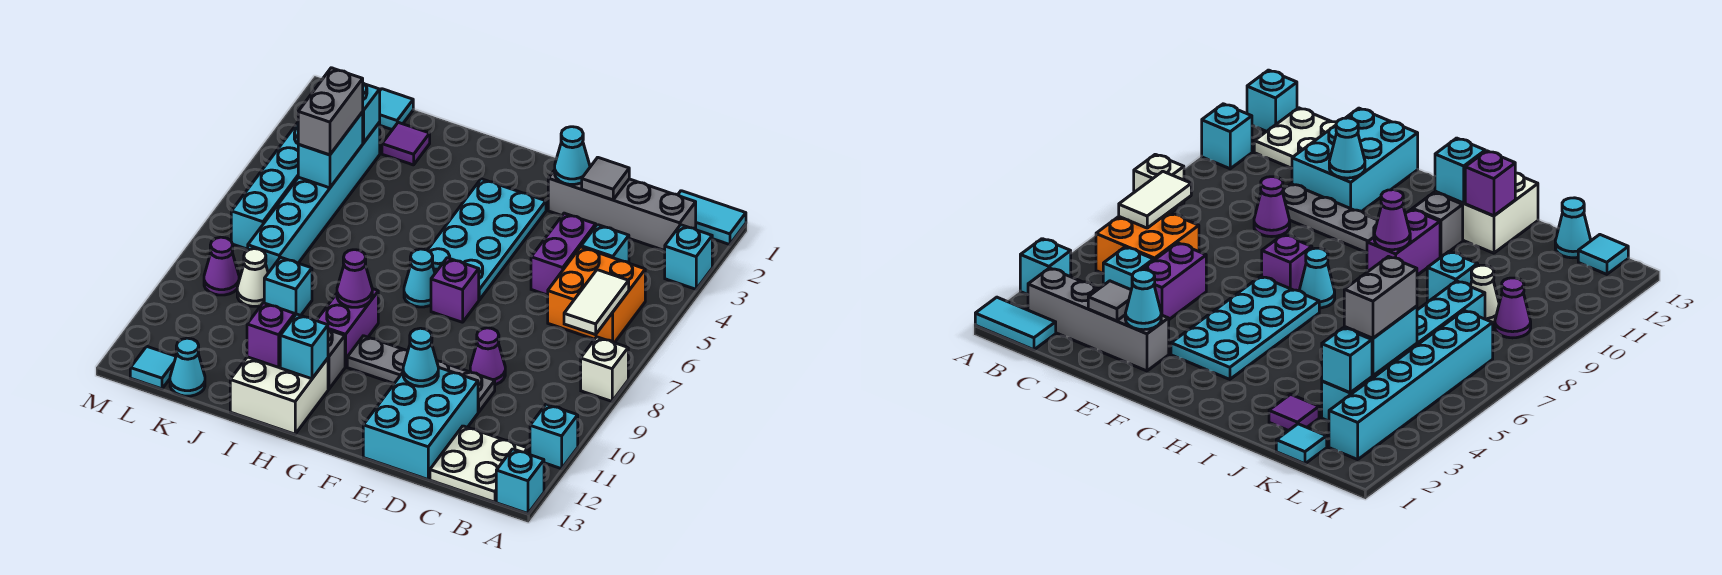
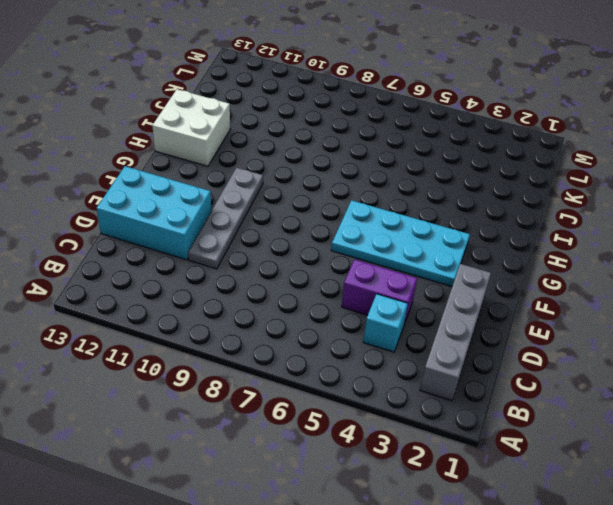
none -> cyan tile A1:B1 level 1
none -> cyan brick A3 level 1
none -> white brick A8 level 1
none -> cyan brick A11 level 1

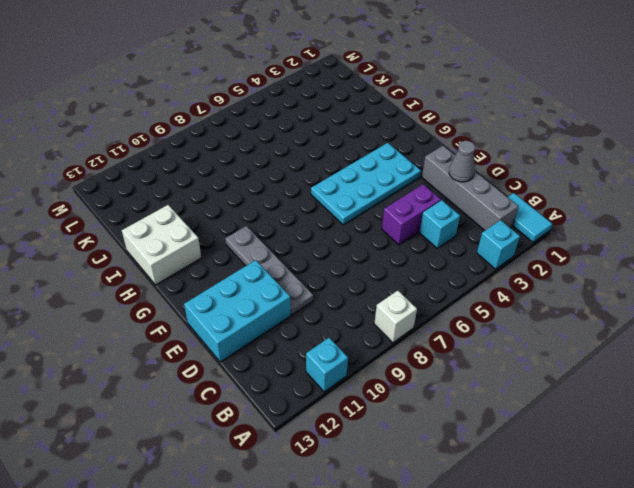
grey cone D2 level 2 -> grey tile D2 level 2
none -> cyan brick A13 level 1
none -> orange brick B5:C6 level 1
none -> white plate B12:C13 level 1
none -> purple cone D9 level 1

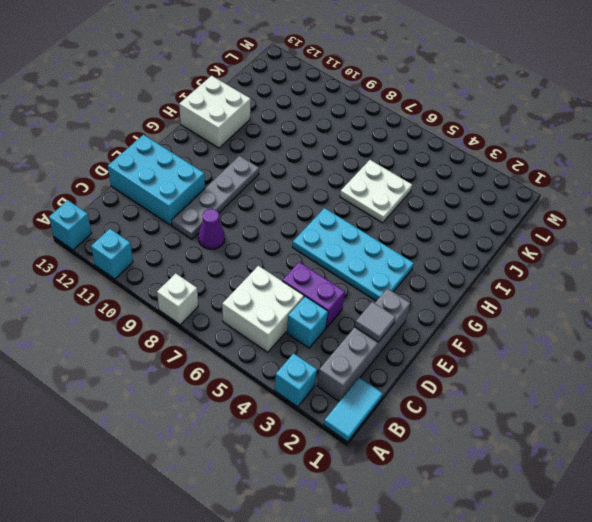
white brick B5:C6 level 1 -> orange brick B5:C6 level 1
white plate I5:J6 level 1 -> white plate B12:C13 level 1
none -> purple brick F7 level 1
none -> cyan cone G7 level 1
none -> purple brick H9:H10 level 1
none -> grey brick H11 level 1

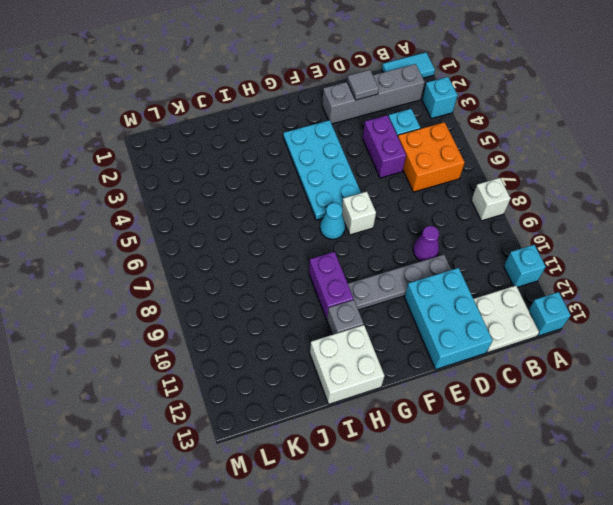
white brick F7 level 1 -> purple brick F7 level 1
none -> purple tile J2 level 1
none -> cyan brick J9 level 1
none -> cyan tile K1 level 1
none -> cyan brick K3:K8 level 1

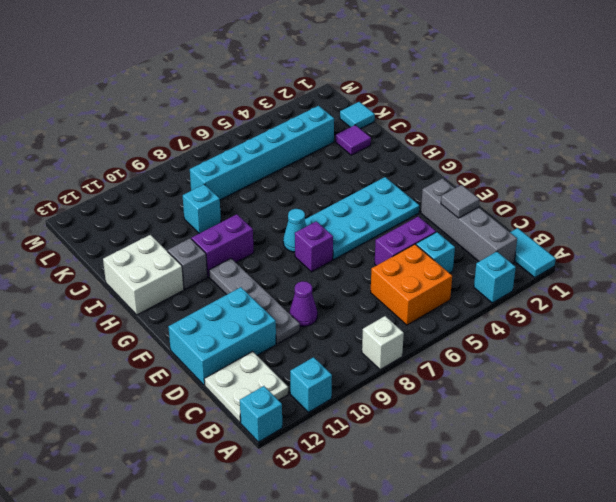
none -> white cone K9 level 1
none -> cyan cone K13 level 1
none -> cyan brick L2:L7 level 1
none -> purple cone L9 level 1

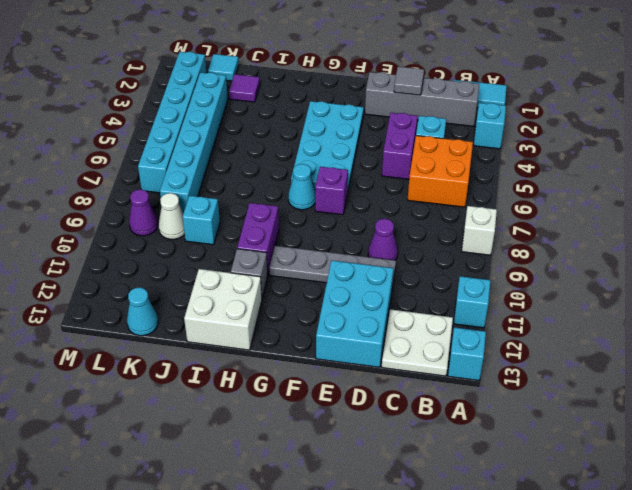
none -> cyan tile L13 level 1
none -> white tile B6:B7 level 2
none -> cyan cone E2 level 2
none -> cyan cone E11 level 2

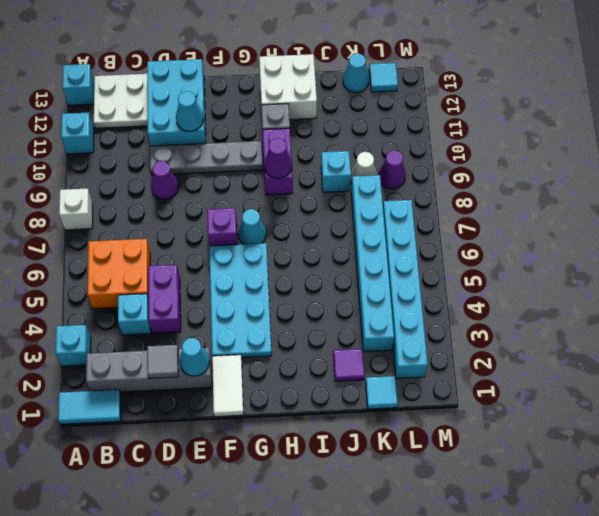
white tile F1:F2 level 1 -> white tile B6:B7 level 2
none -> cyan brick H12 level 2
none -> purple brick I12 level 2
none -> cyan brick K3 level 2
none -> cyan brick K4:K5 level 2

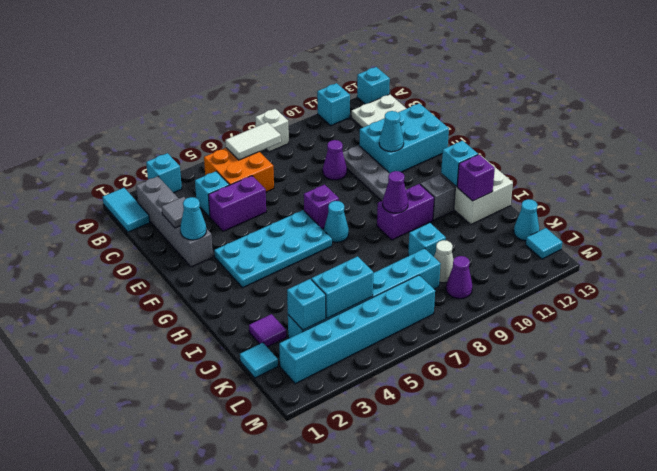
none -> grey brick K4:K5 level 3

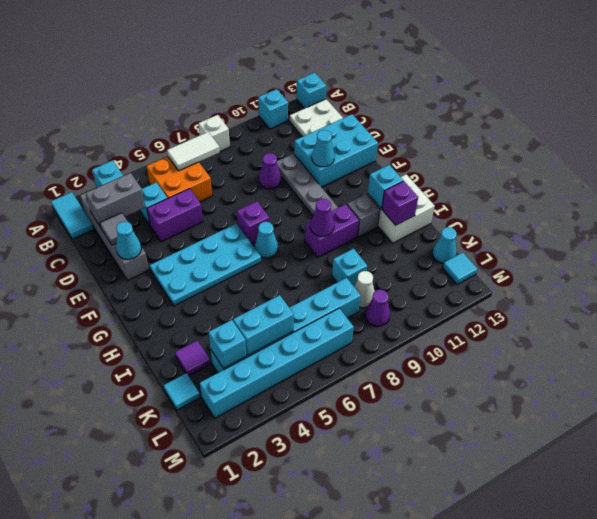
grey brick C2:C3 level 2 -> grey brick K4:K5 level 3

